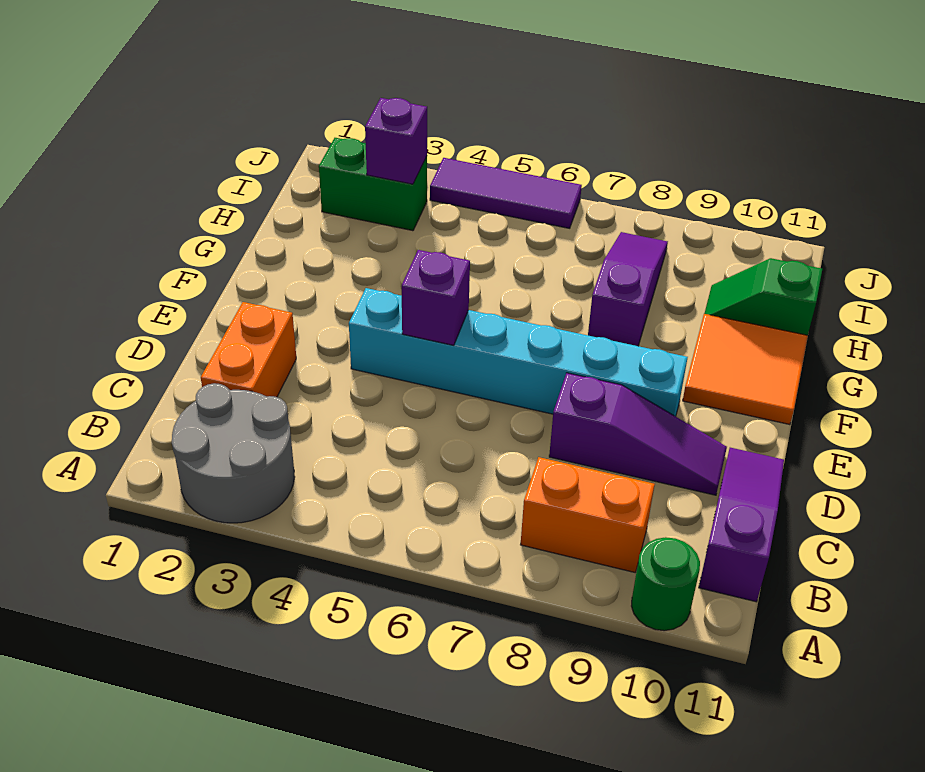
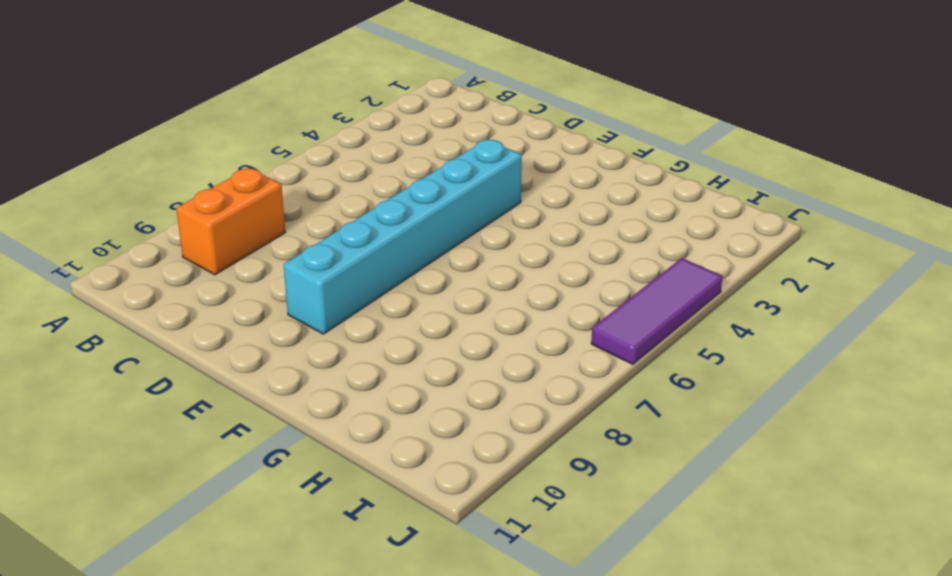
none -> grey round brick A2:B3 level 1
none -> green round brick A10 level 1
none -> purple slope B11:D11 level 1 top B

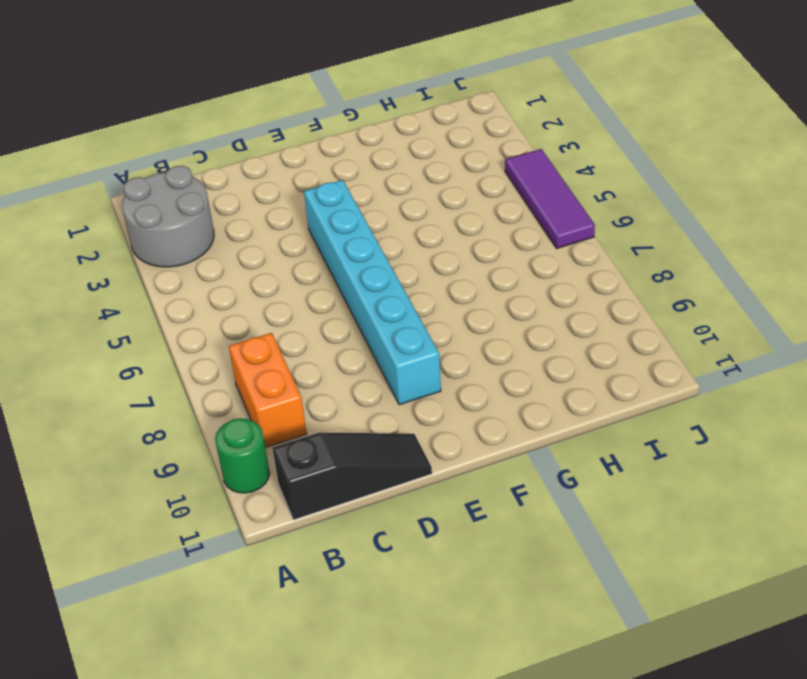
black slope B11:D11 level 1 top B -> purple slope B11:D11 level 1 top B
none -> orange brick C2:D2 level 1
none -> purple slope D8:D10 level 1 top 8
none -> orange tile F10:G11 level 1

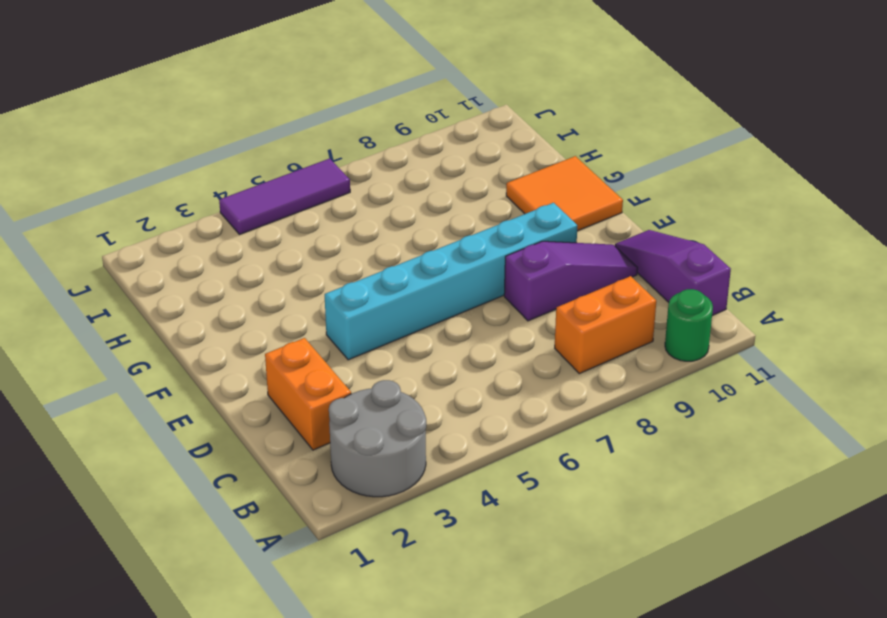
none -> purple slope G8:I8 level 1 top G
none -> green slope H10:H11 level 1 top 11
none -> green brick I2:I3 level 1

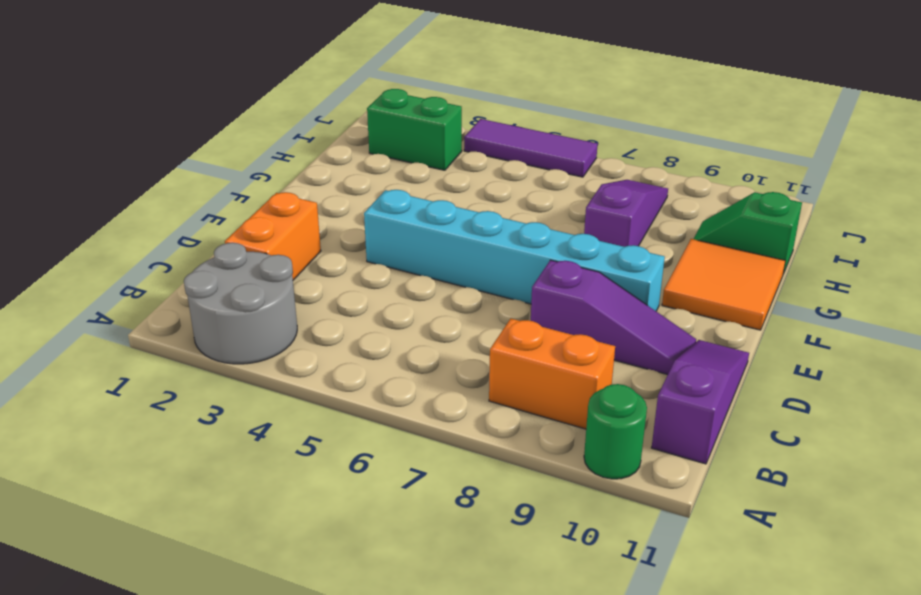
none -> purple brick E5 level 2
none -> purple brick I3 level 2

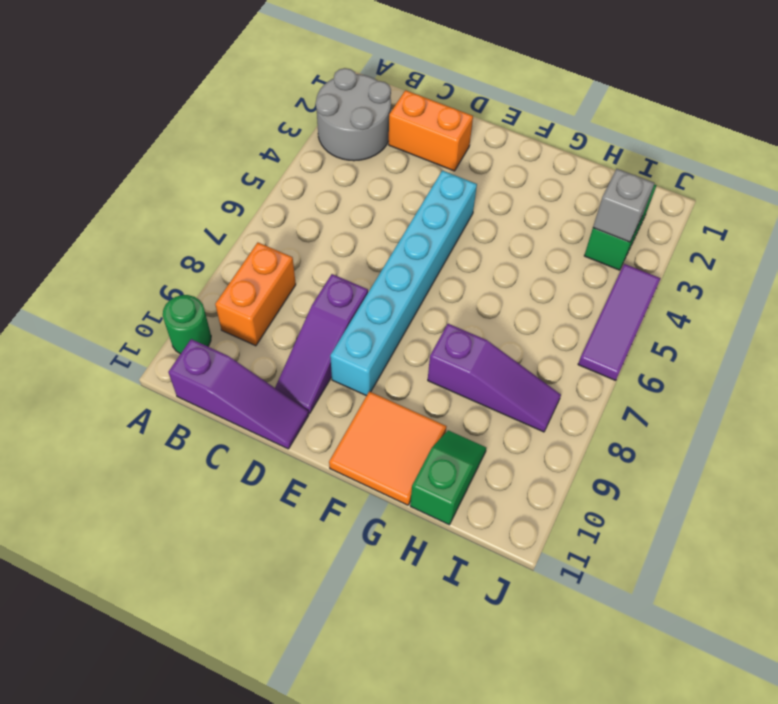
grey brick I3 level 2 -> purple brick I3 level 2
none -> purple brick E5 level 2

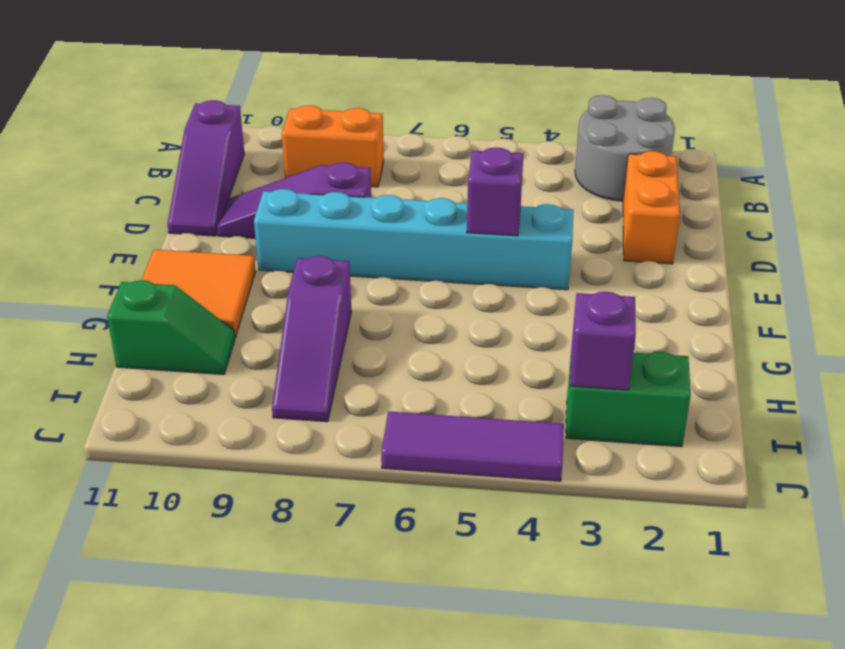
none -> green round brick A10 level 1

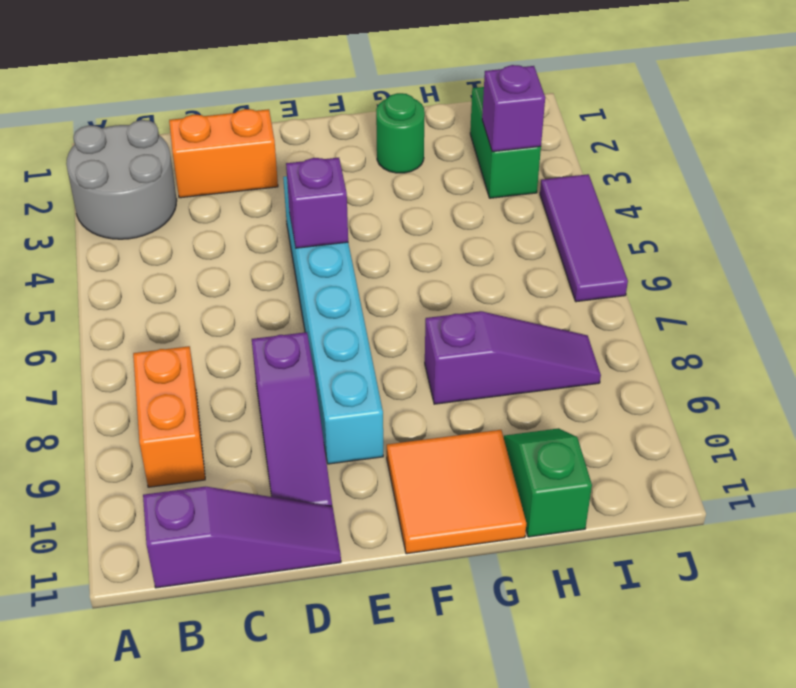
green round brick G2 level 1 -> green round brick A10 level 1

